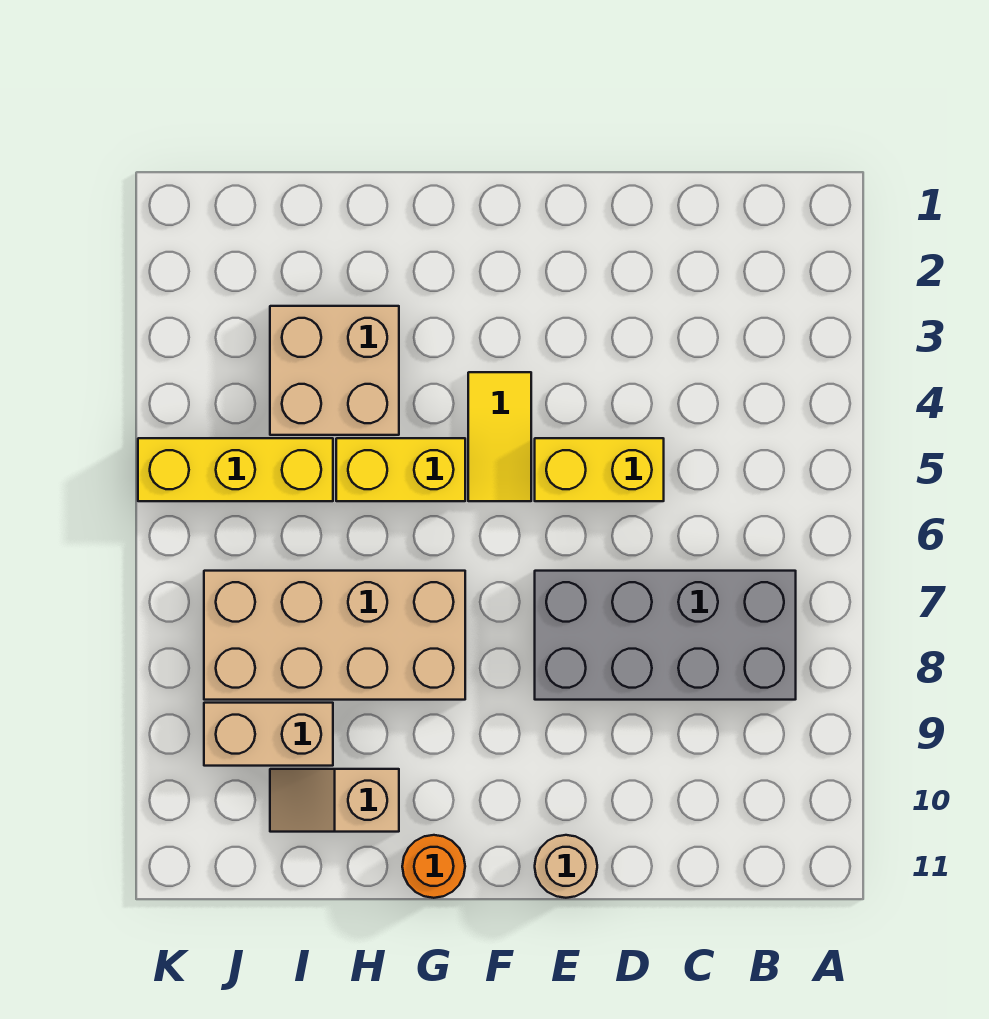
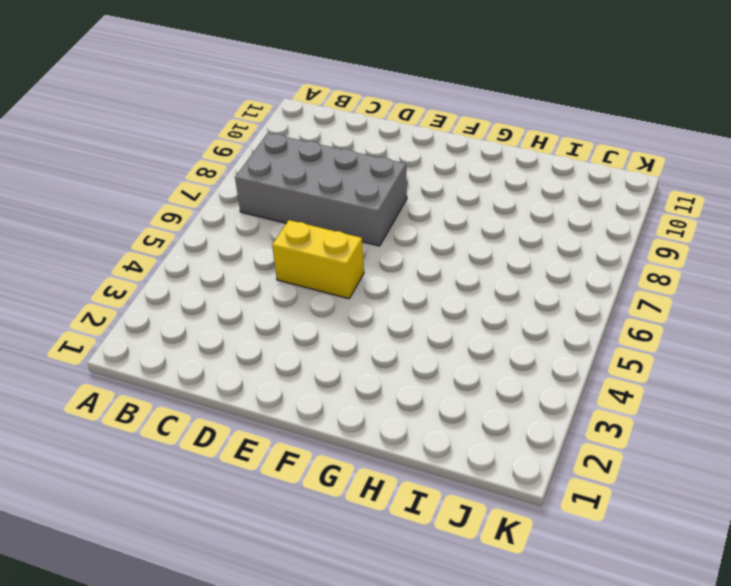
none -> tan round brick E11 level 1
none -> yellow tile F4:F5 level 1

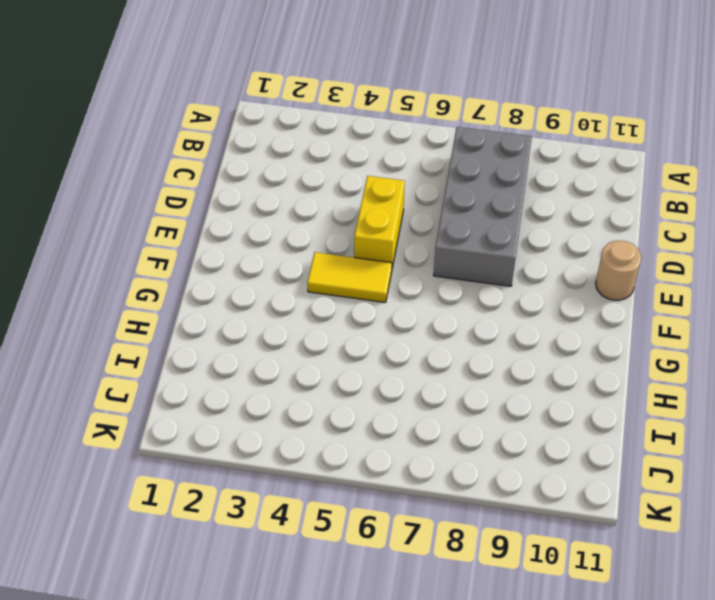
none -> yellow brick G5:H5 level 1
none -> tan brick G7:J8 level 1

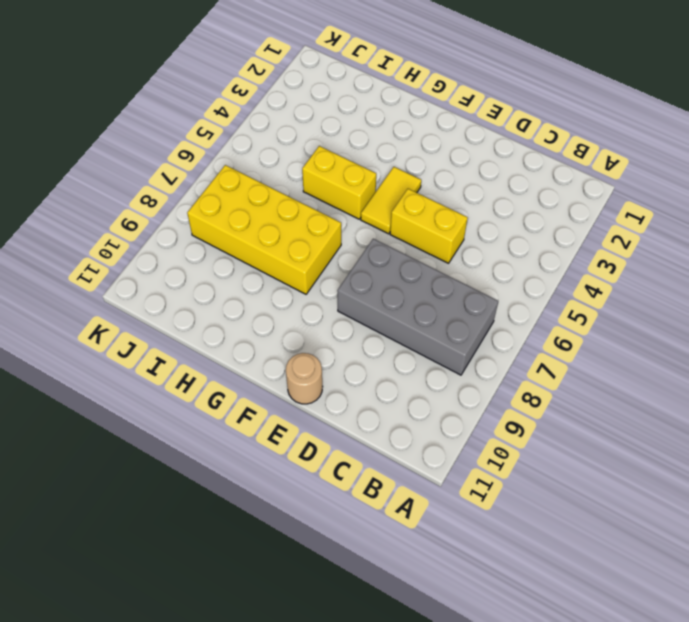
yellow brick G7:J8 level 1 -> tan brick G7:J8 level 1
none -> orange round brick G11 level 1
none -> tan brick H3:I4 level 1

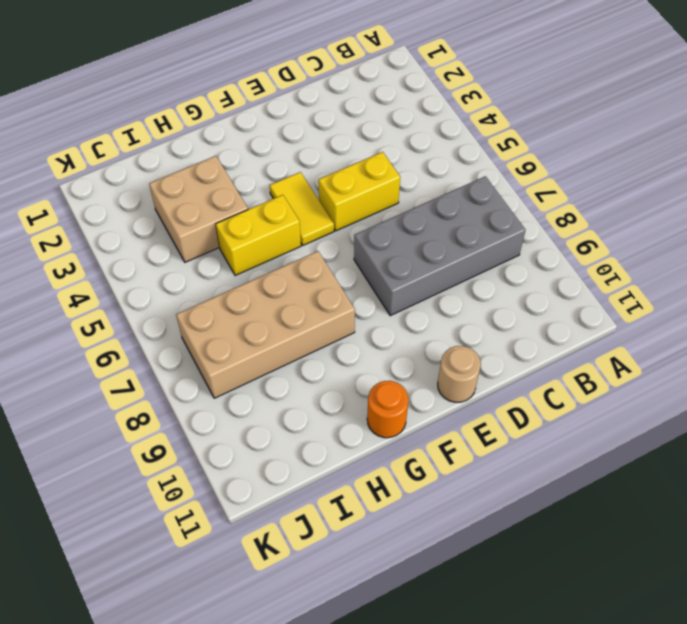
none -> tan slope H10:I10 level 1 top H
none -> yellow brick I5:K5 level 1

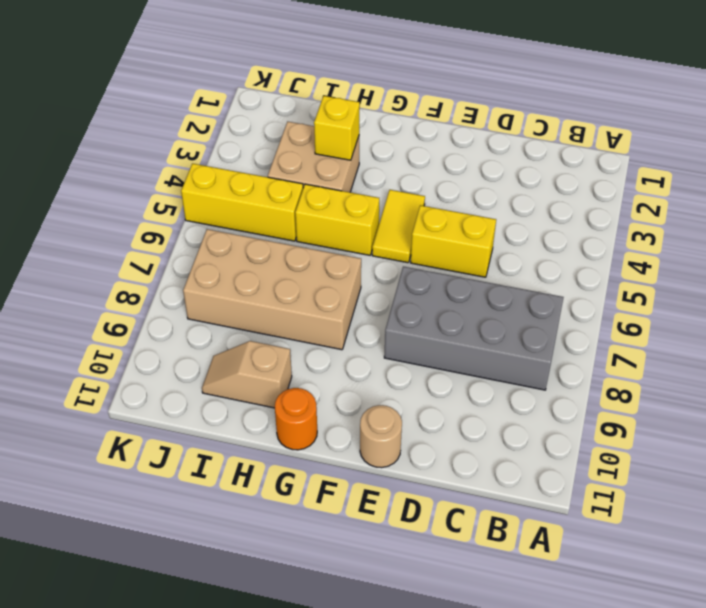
yellow brick H3 level 2 -> none
none -> tan brick I9:J9 level 1

